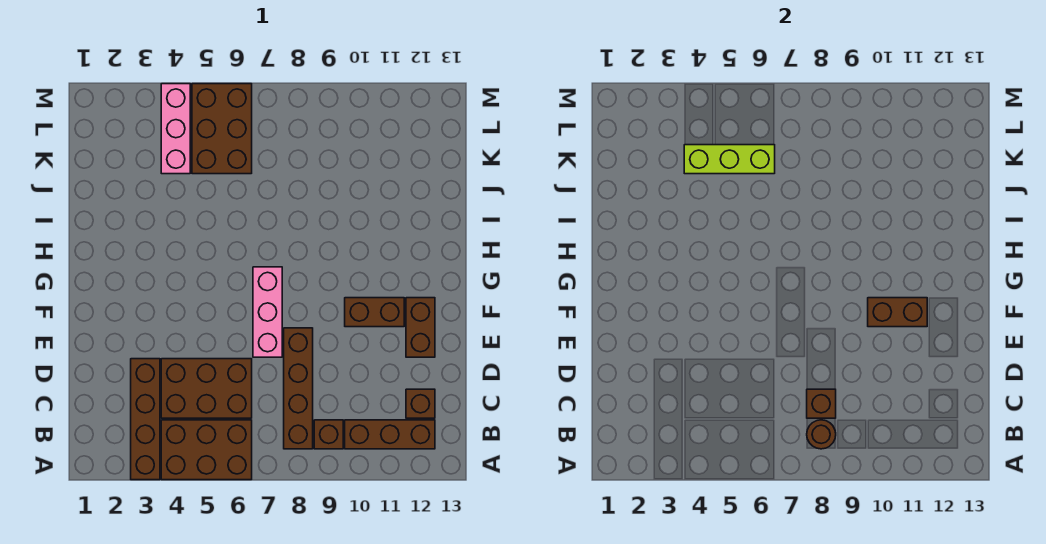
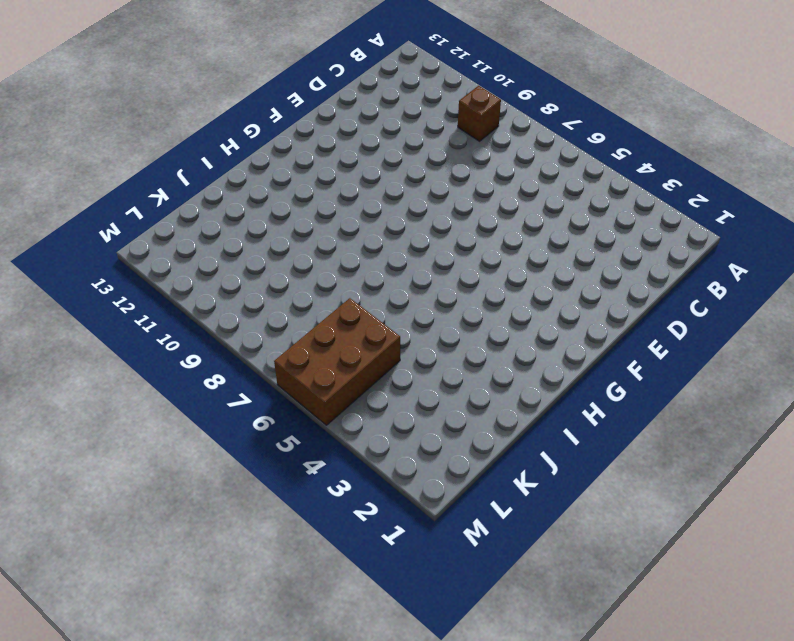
none -> brown brick A3:D3 level 1
none -> brown brick A4:B6 level 1
none -> brown brick B8:E8 level 1

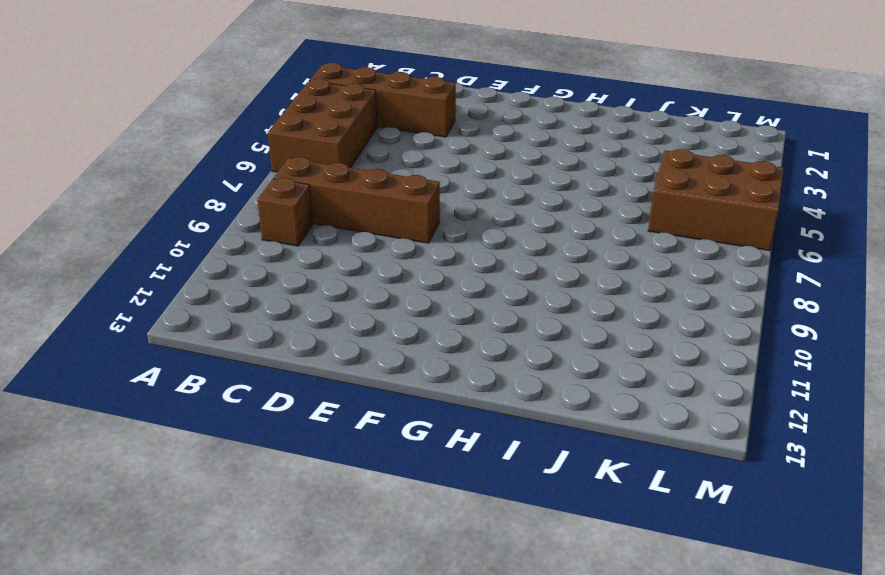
none -> brown brick B10:B12 level 1
none -> brown brick C4:D6 level 1
none -> brown brick C12 level 1

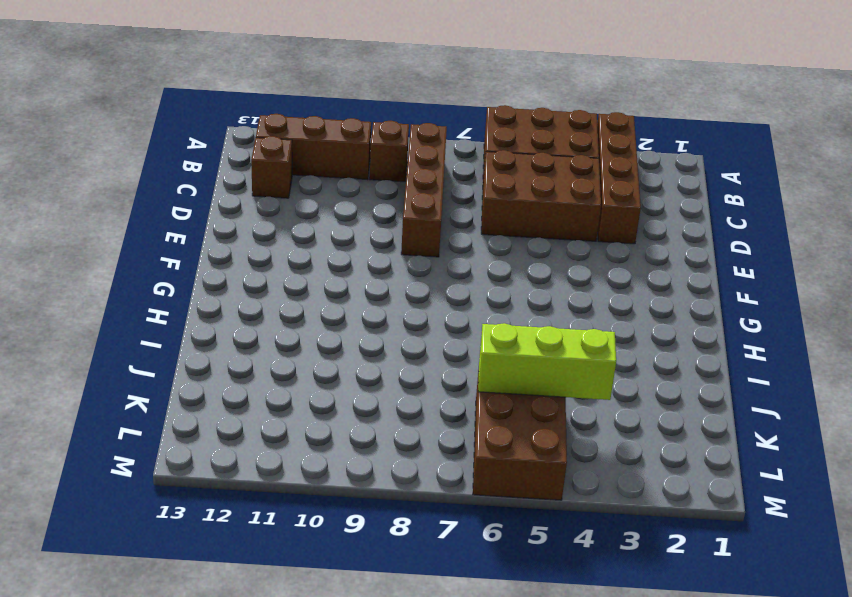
none -> pink brick E7:G7 level 1
none -> brown brick E12:F12 level 1
none -> brown brick F10:F11 level 1

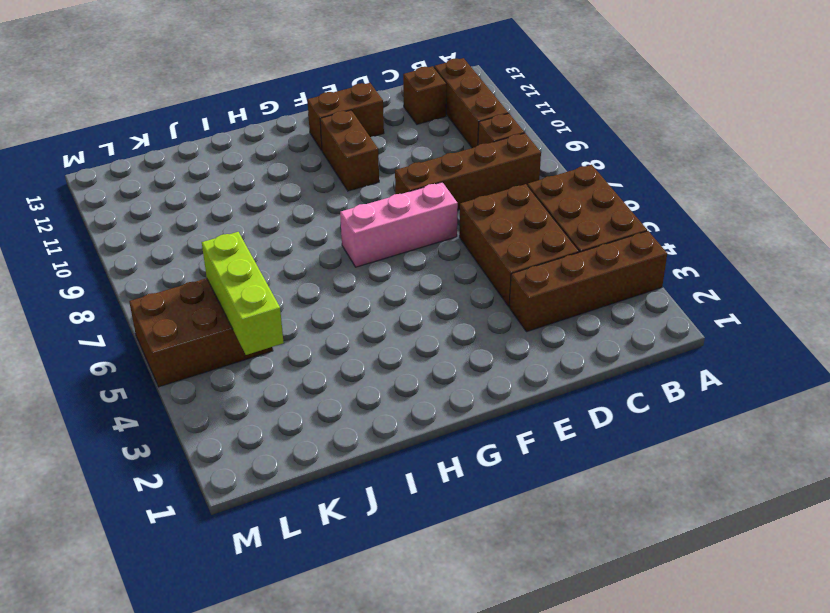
none -> pink brick K4:M4 level 1
none -> brown round brick B8 level 2
none -> brown brick C8 level 2

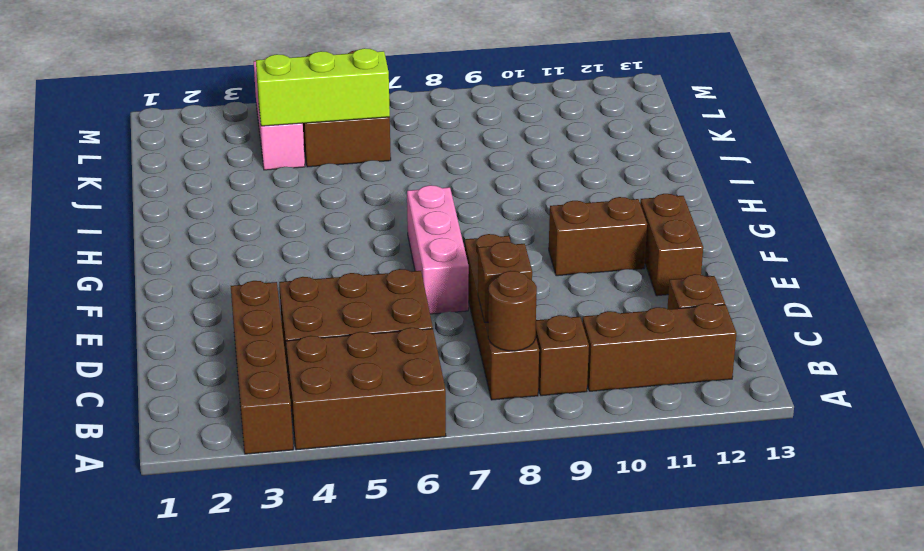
none -> brown brick F10:F11 level 2

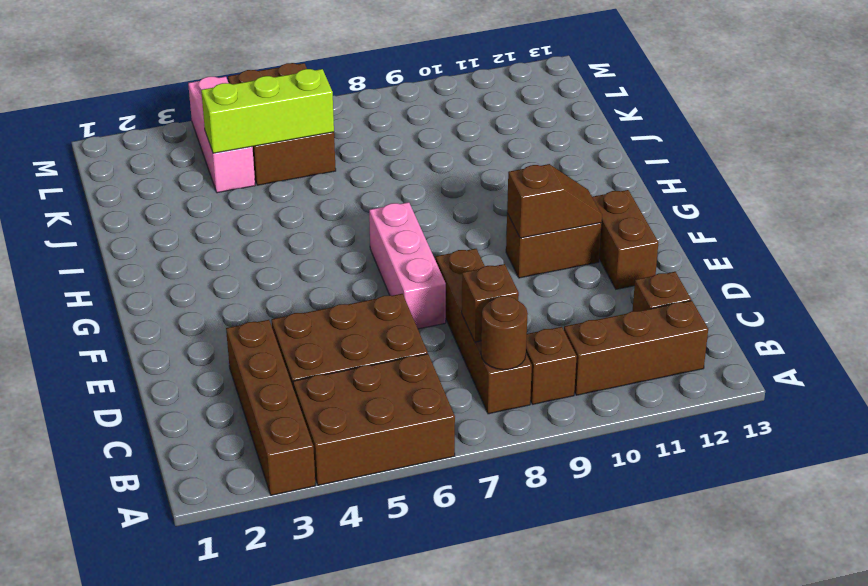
brown slope F10:F11 level 2 top 10 -> brown brick F10:F11 level 2

